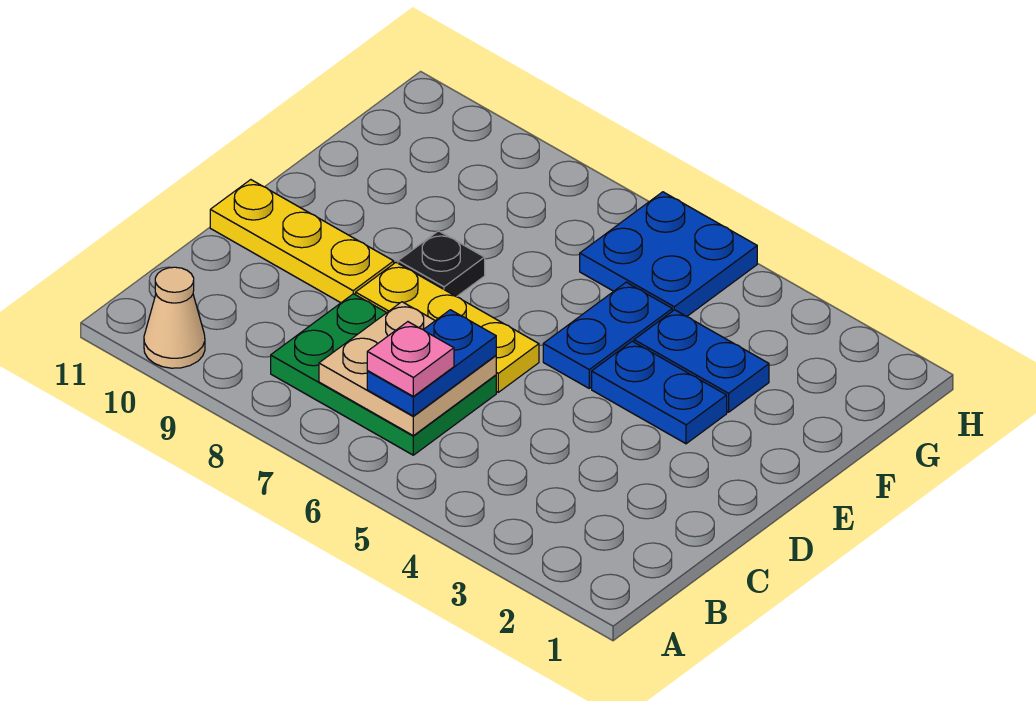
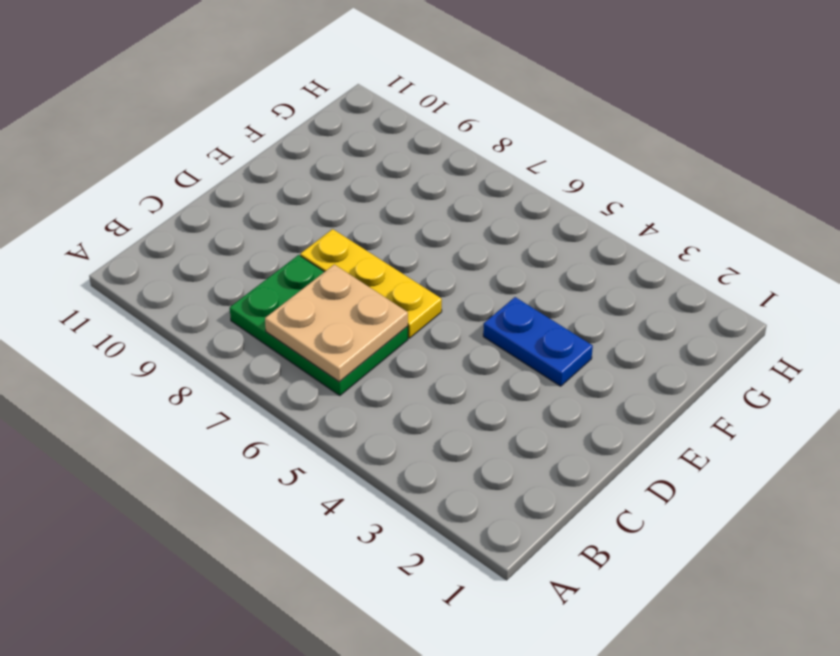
none -> tan cone A10 level 1
none -> yellow plate D9:D11 level 1
none -> blue plate E5:F5 level 1

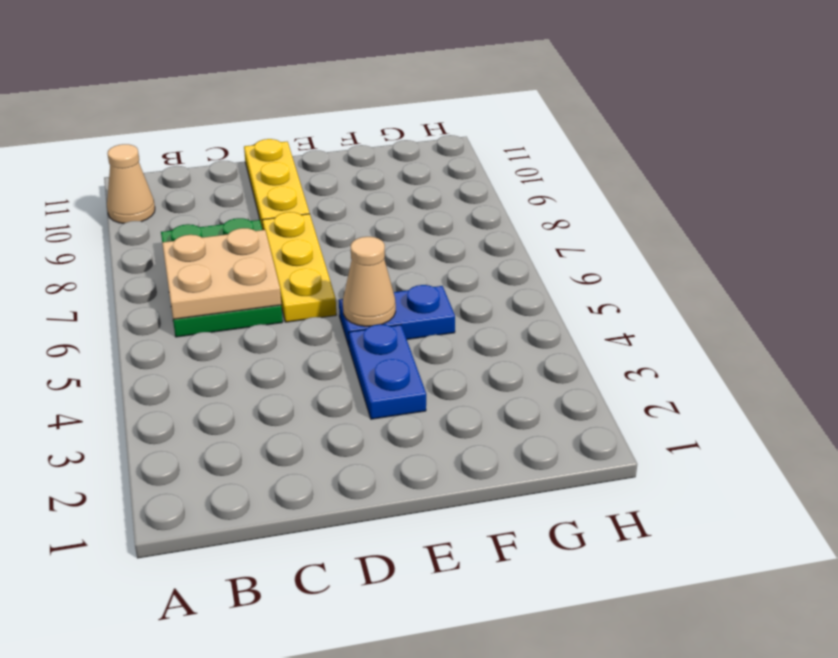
tan cone E5 level 2 -> none
none -> black plate E8 level 1
none -> blue plate F3:F4 level 1
none -> blue plate G5:H6 level 1

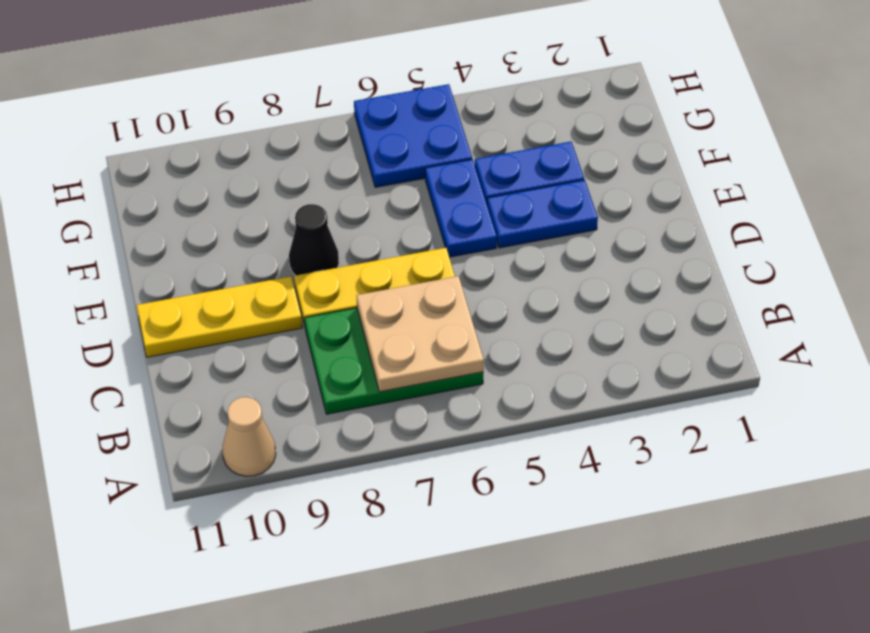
black cone E8 level 1 -> black plate E8 level 1
none -> blue plate B6:C6 level 3
none -> pink plate B6 level 4

